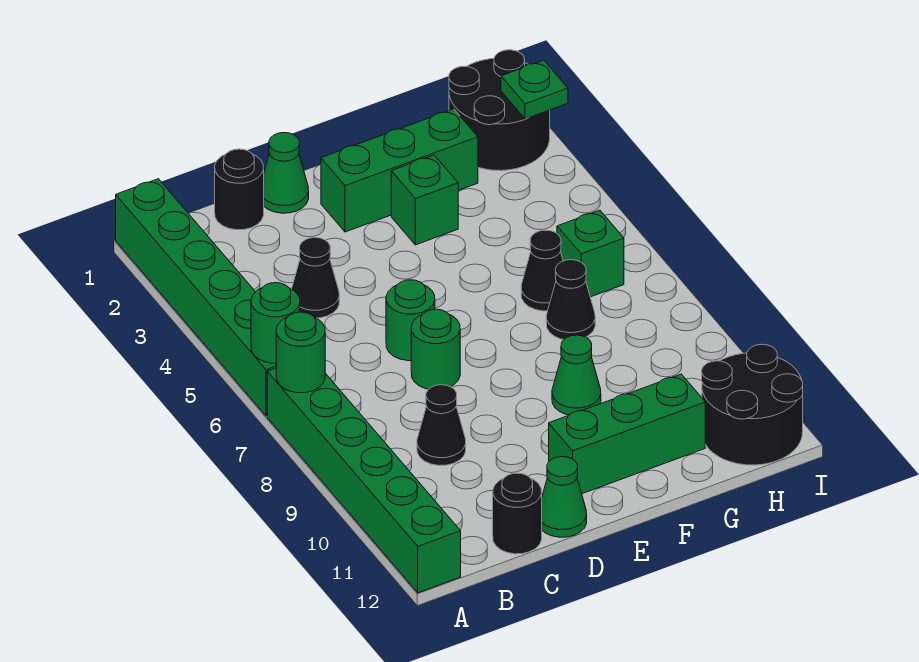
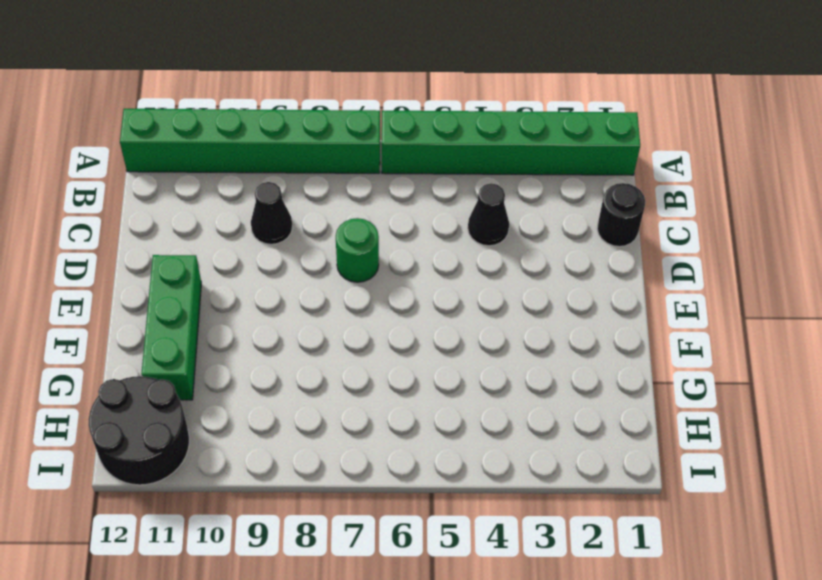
none -> black round brick C12 level 1
none -> green cone D1 level 1
none -> green round brick D6 level 1

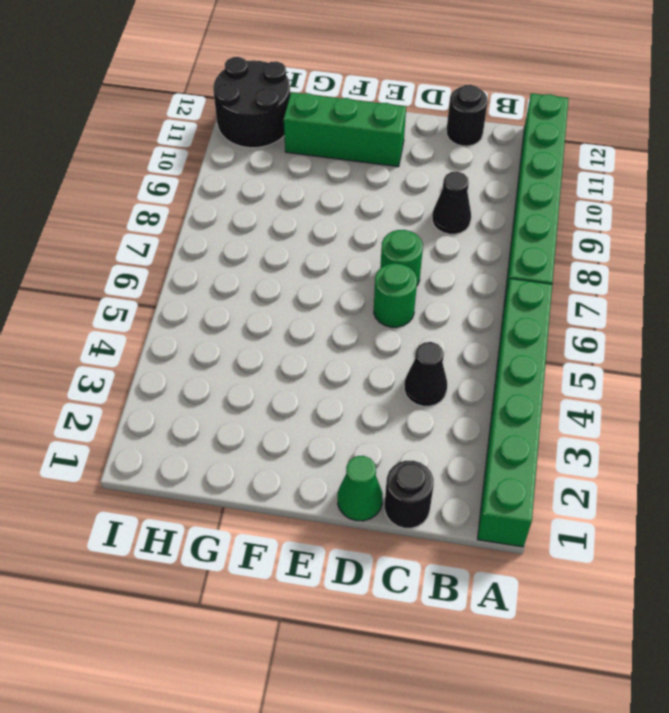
none -> green cone D12 level 1
none -> green brick E2:G2 level 1
none -> green brick F3 level 1

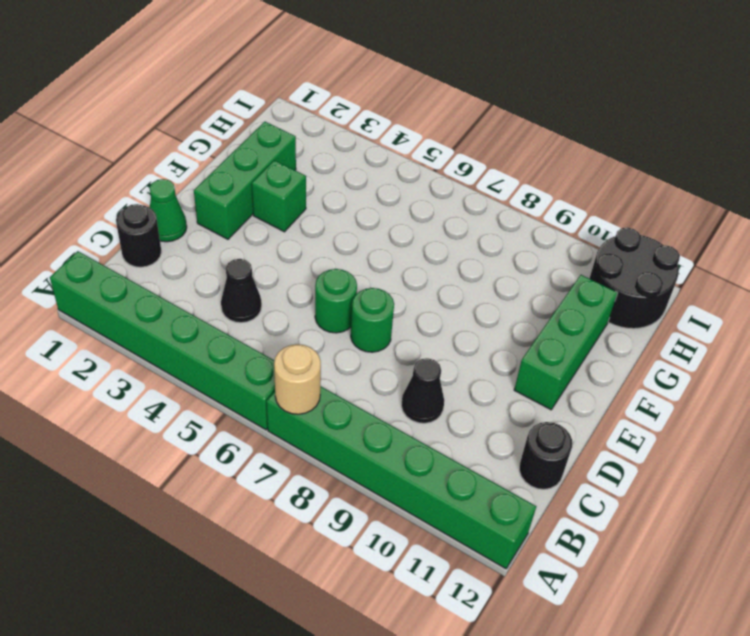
tan round brick A7 level 2 -> green round brick A7 level 2
none -> green cone D12 level 1
none -> green cone F9 level 1
none -> black cone G6 level 1

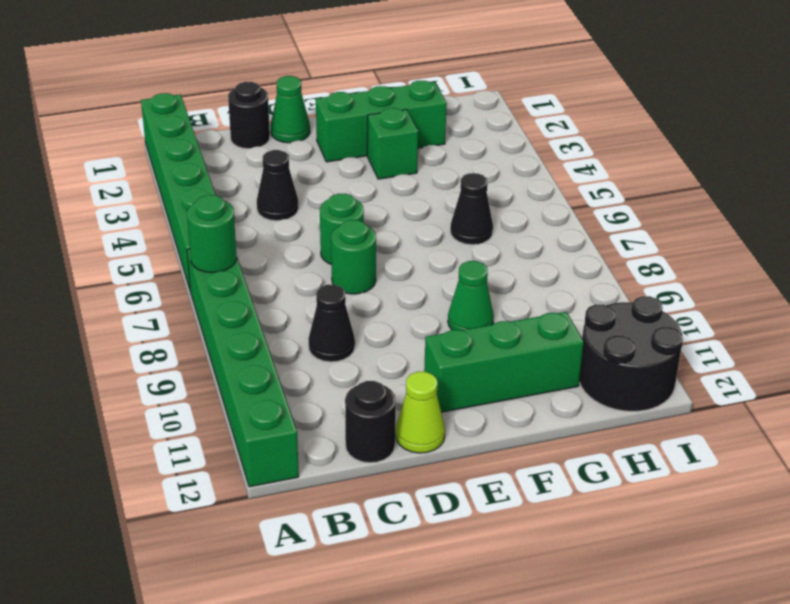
lime cone D12 level 1 -> green cone D12 level 1
none -> black cone G7 level 1
none -> black round brick H1:I2 level 1
none -> green brick H6 level 1

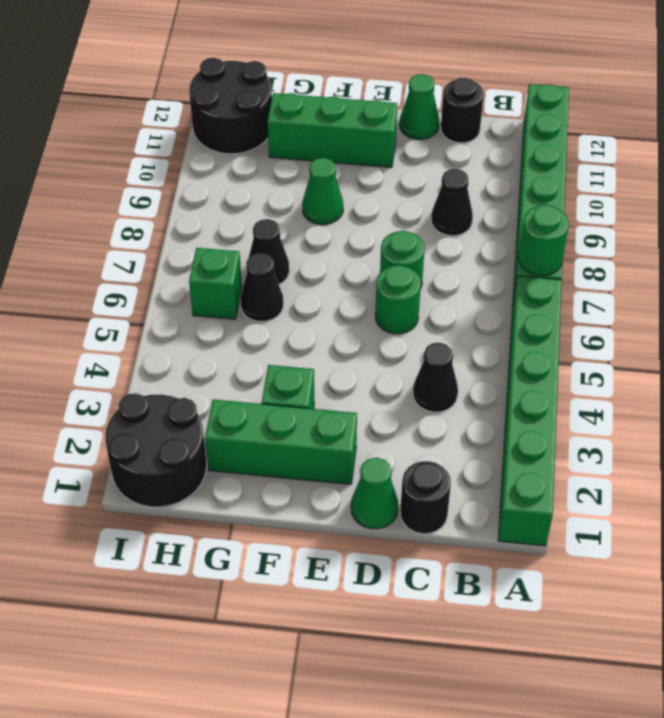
none -> green round brick A6 level 2
none -> green plate I2 level 2

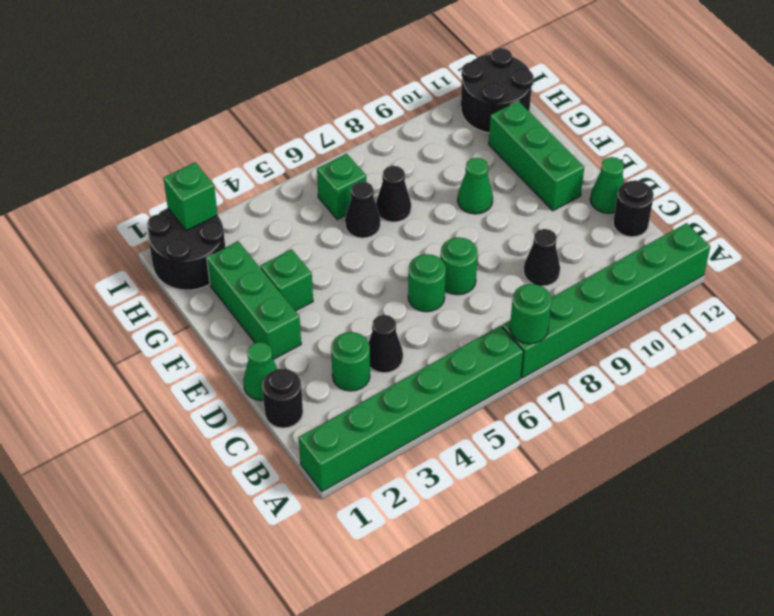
green round brick C3 level 1 -> green round brick A6 level 2
green brick I2 level 2 -> green plate I2 level 2

